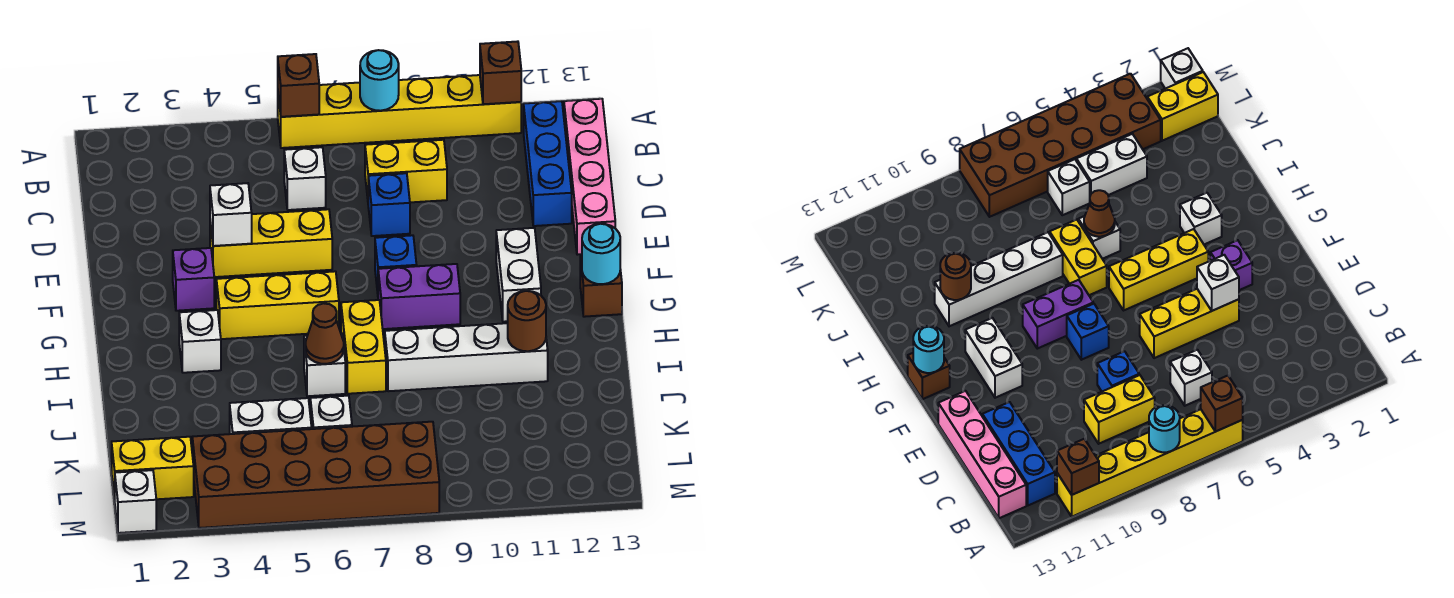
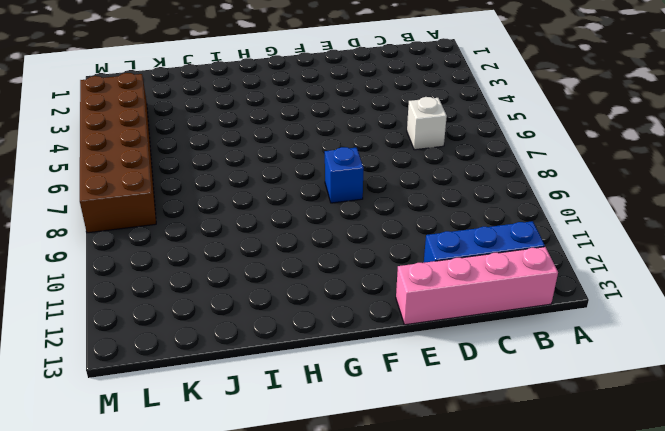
none -> yellow brick A6:A11 level 1
none -> yellow brick C8:C9 level 1
none -> blue brick D8 level 1

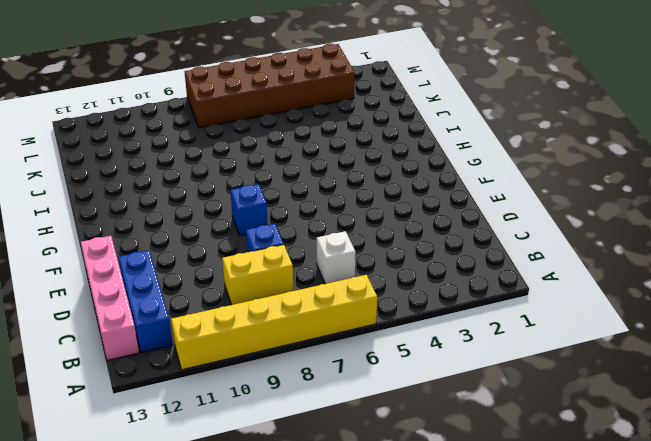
none -> yellow brick E4:E6 level 1
none -> purple brick F3 level 1
none -> white brick F11:G11 level 1

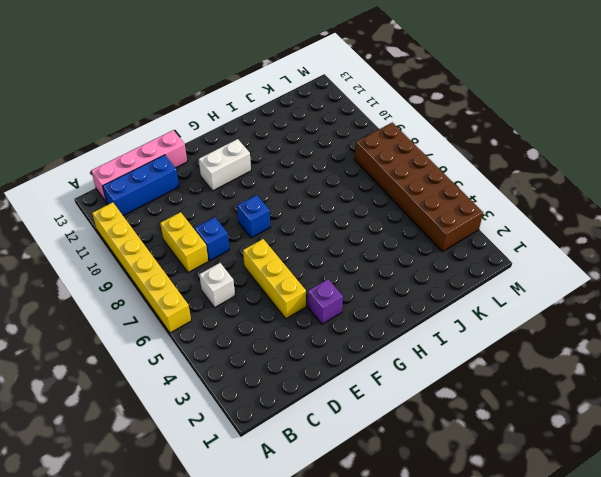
none -> yellow brick G4:G6 level 1
none -> purple brick G8:G9 level 1
none -> brown brick G13 level 1

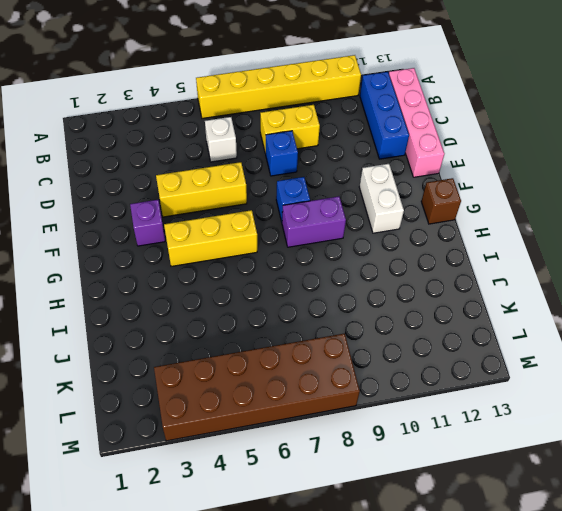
none -> white brick H3 level 1
none -> yellow brick H7:I7 level 1
none -> white brick I6 level 1

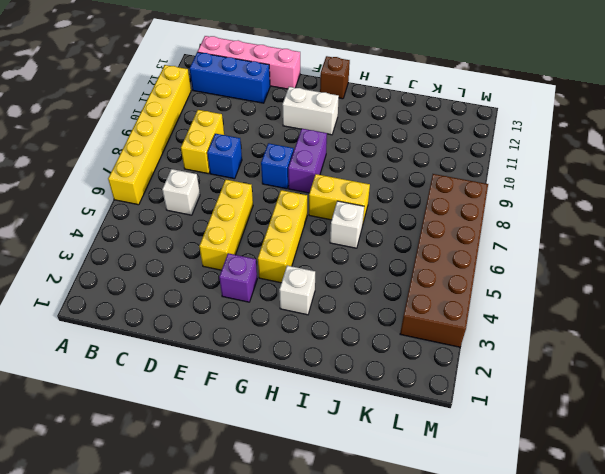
none -> white brick I8:I11 level 1
none -> white brick K4:K5 level 1
none -> white brick K6 level 1

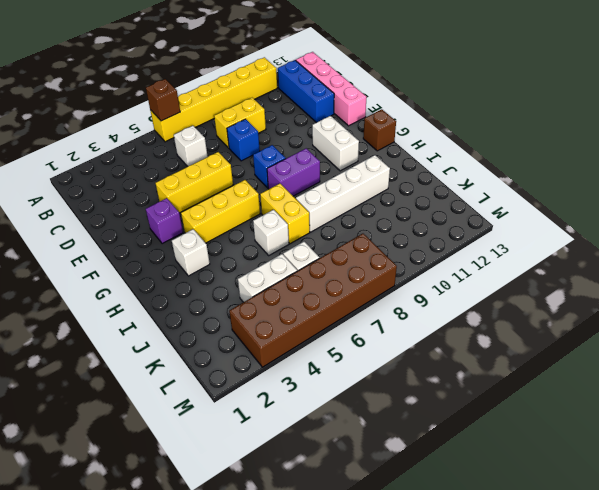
none -> yellow brick L1:L2 level 1
none -> white brick M1 level 1
none -> cyan round brick A8 level 2

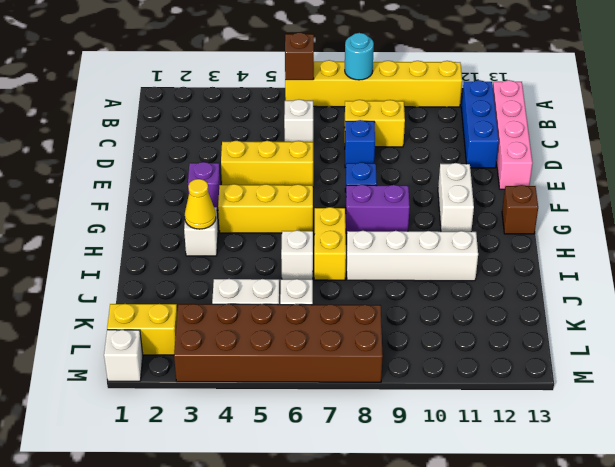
yellow cone H3 level 2 -> none
none -> brown brick A11 level 2
none -> white brick E4 level 2
none -> cyan round brick G13 level 2

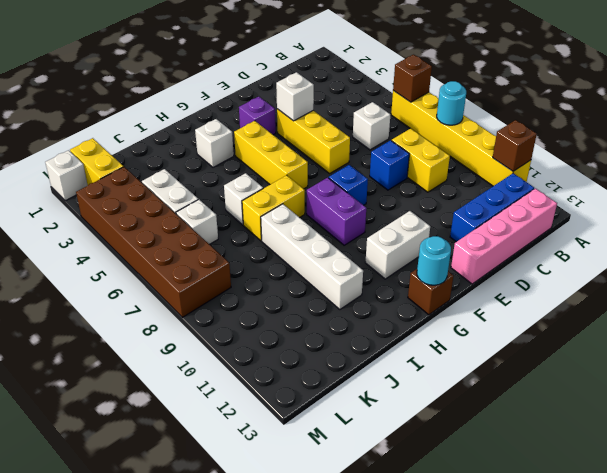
none -> brown cone I6 level 2
none -> brown round brick I11 level 2

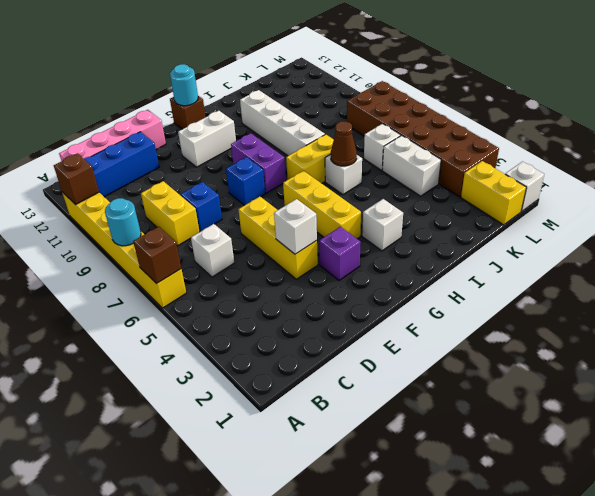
none -> brown round brick I11 level 2

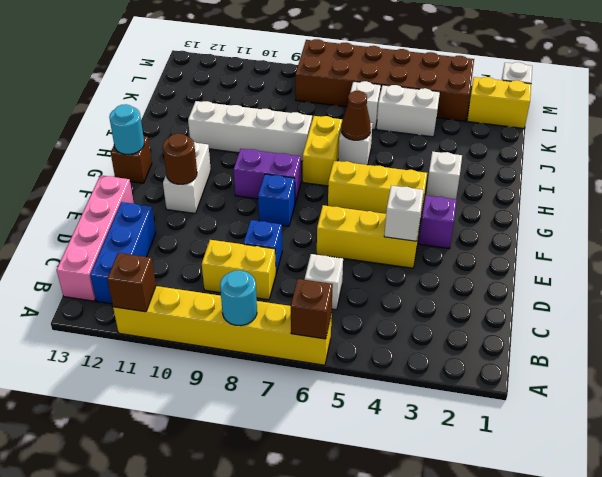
brown round brick F11 level 2 -> brown round brick I11 level 2

